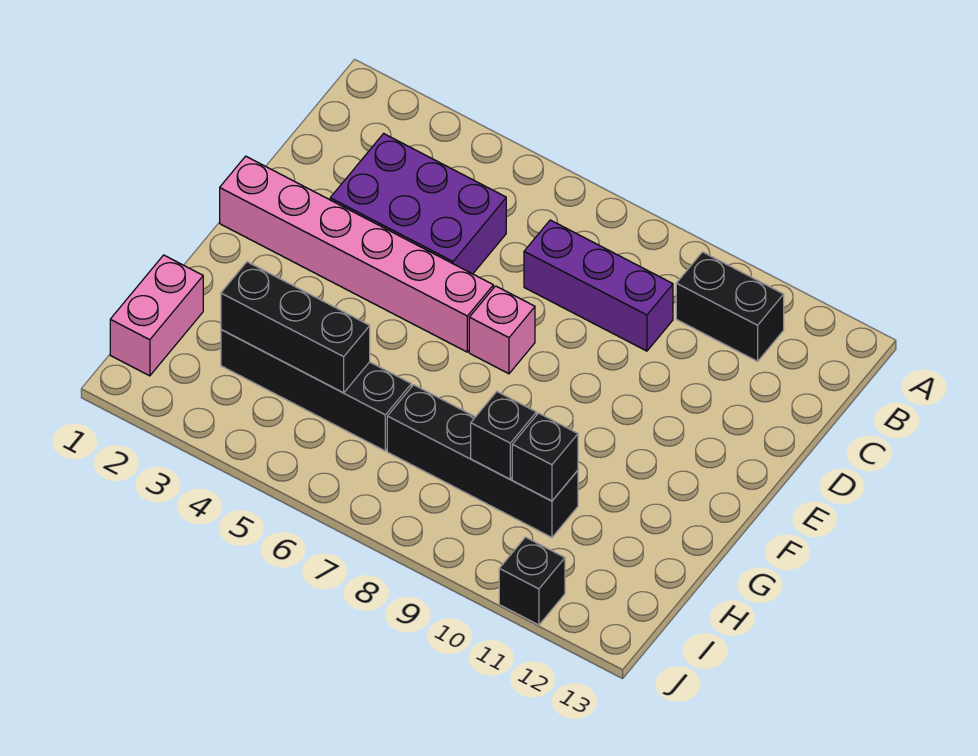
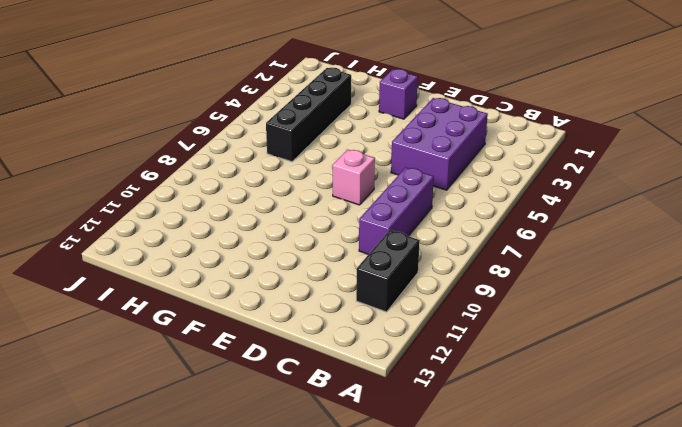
purple brick F2 level 1 -> none
none -> pink brick E1:E6 level 1
none -> pink brick H1:I1 level 1
none -> black brick H7:H10 level 1

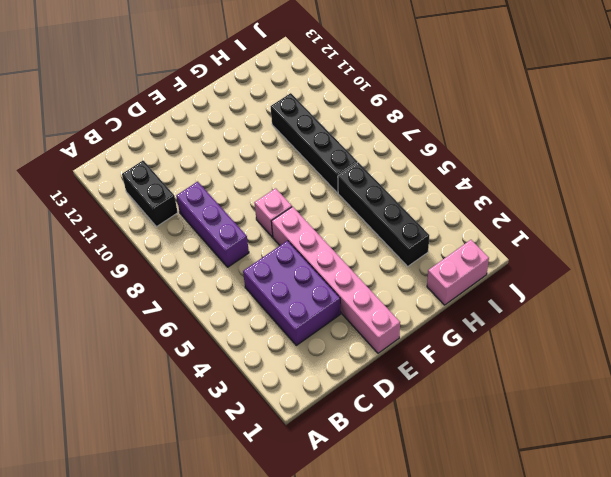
none -> black brick J11 level 1
none -> black brick H3:H5 level 2
none -> black brick H9 level 2

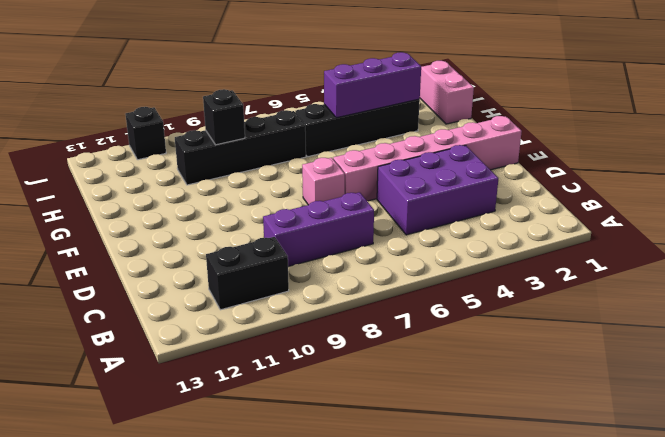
purple brick H3:H5 level 2 -> black brick H3:H5 level 2
none -> black brick H10 level 2

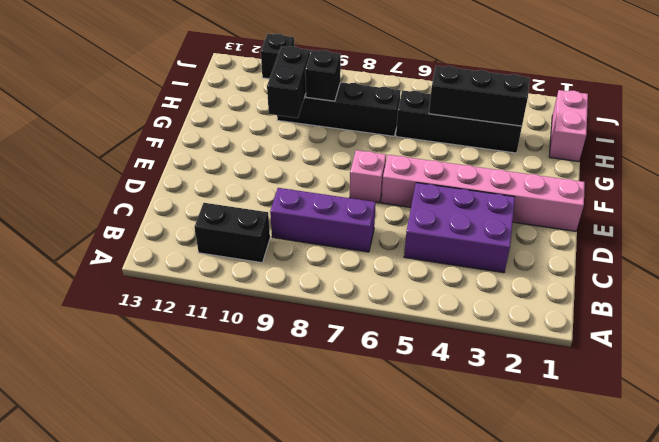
black brick G10:H10 level 2 -> black brick H10 level 2

